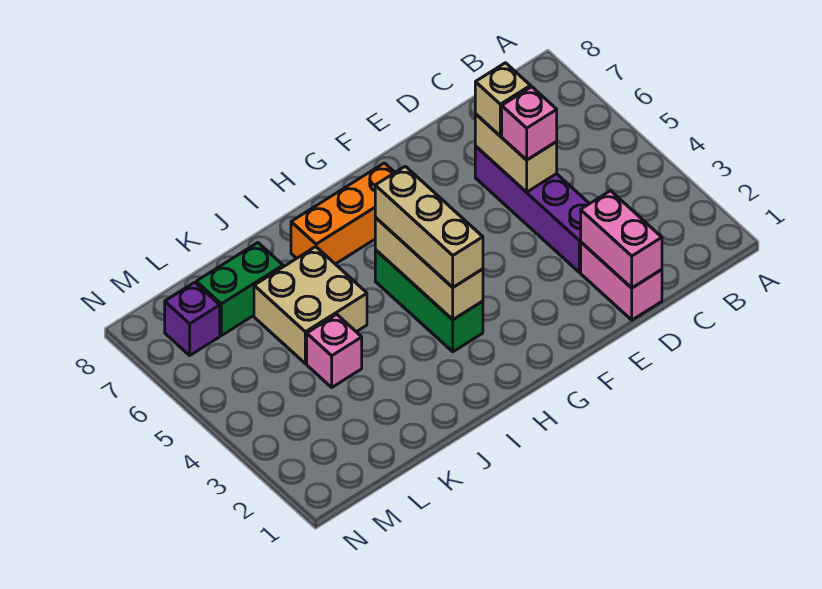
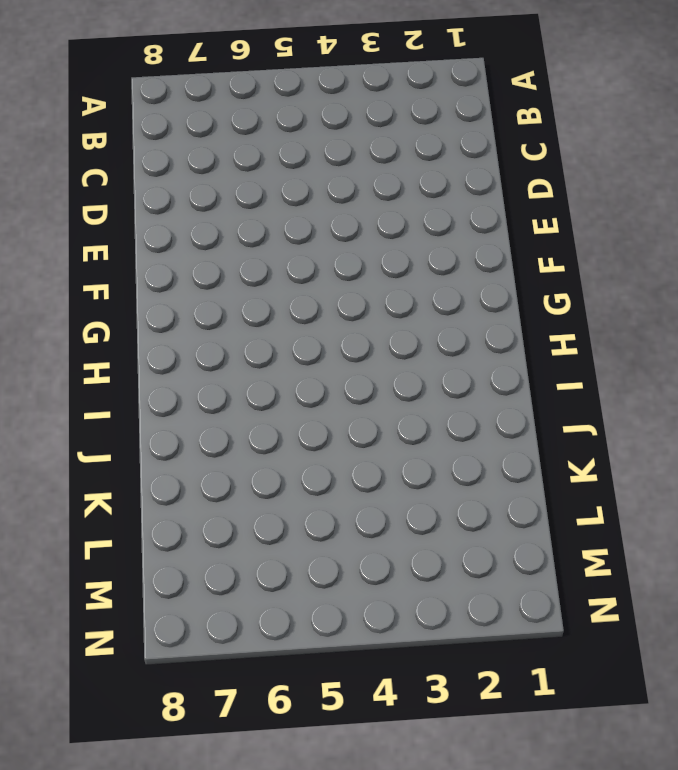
none -> pink brick D1:D2 level 1
none -> purple brick D3:D6 level 1
none -> orange brick G7:I7 level 1

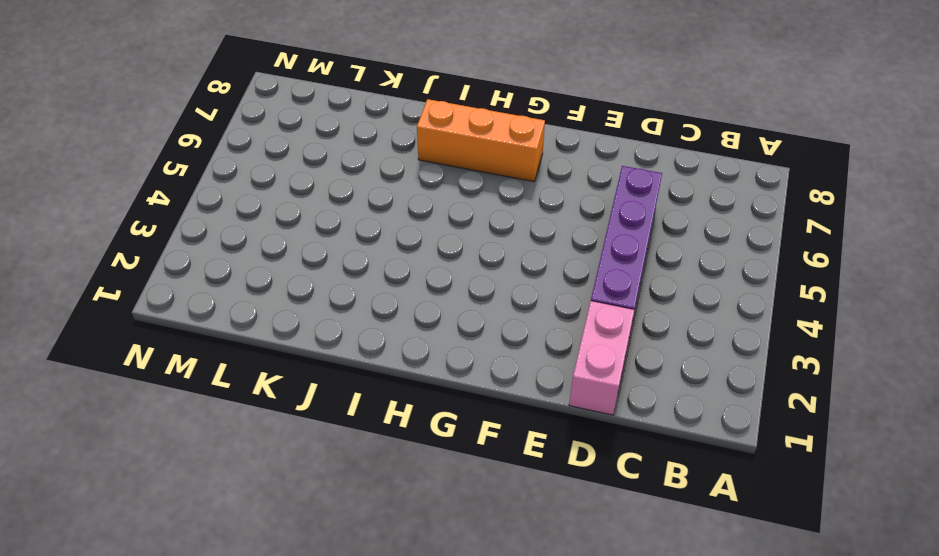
none -> green brick H3:H5 level 1
none -> tan brick J5:K6 level 1
none -> pink brick K4 level 1

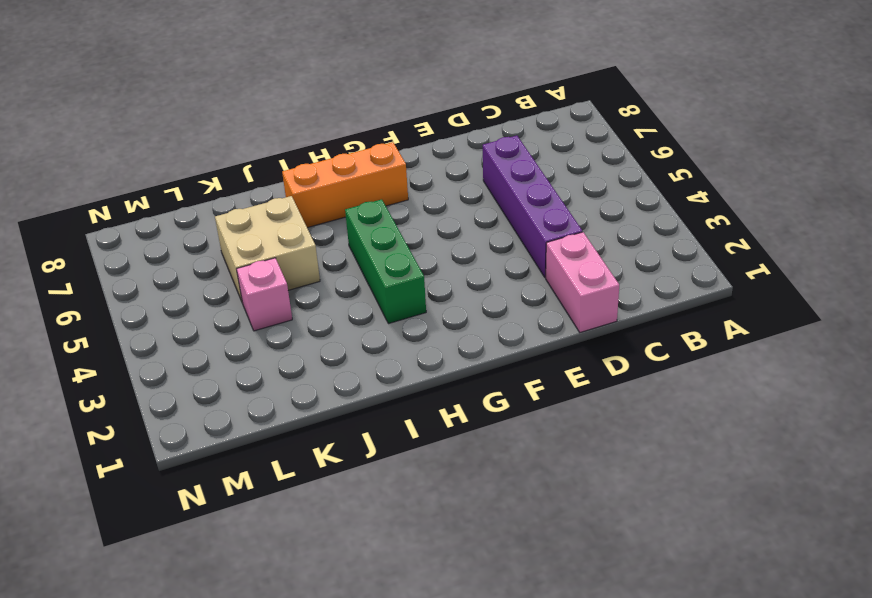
none -> green brick K7:L7 level 1
none -> purple brick M7 level 1
none -> pink brick D1:D2 level 2

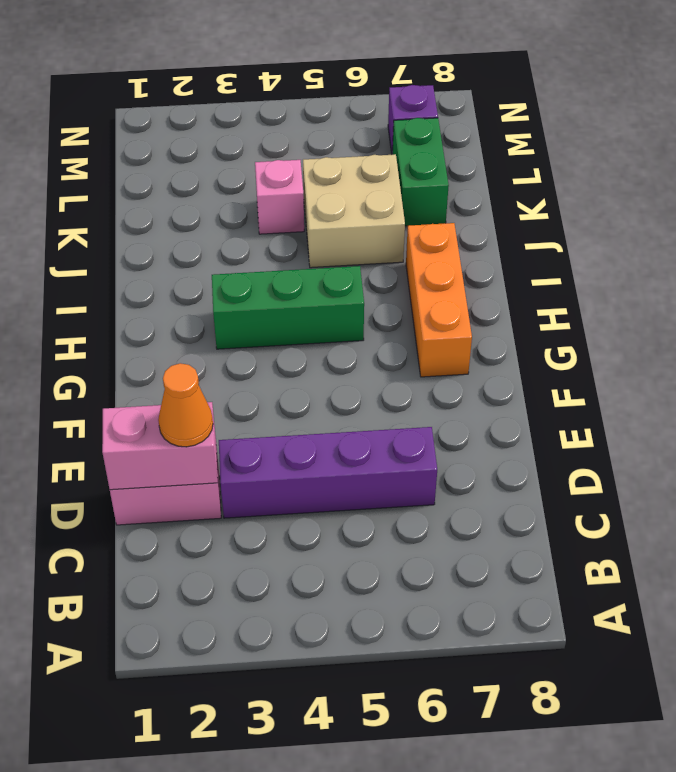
orange cone D2 level 3 -> none
none -> tan brick D5:D6 level 2
none -> tan brick H3:H5 level 2
none -> pink brick D5 level 3

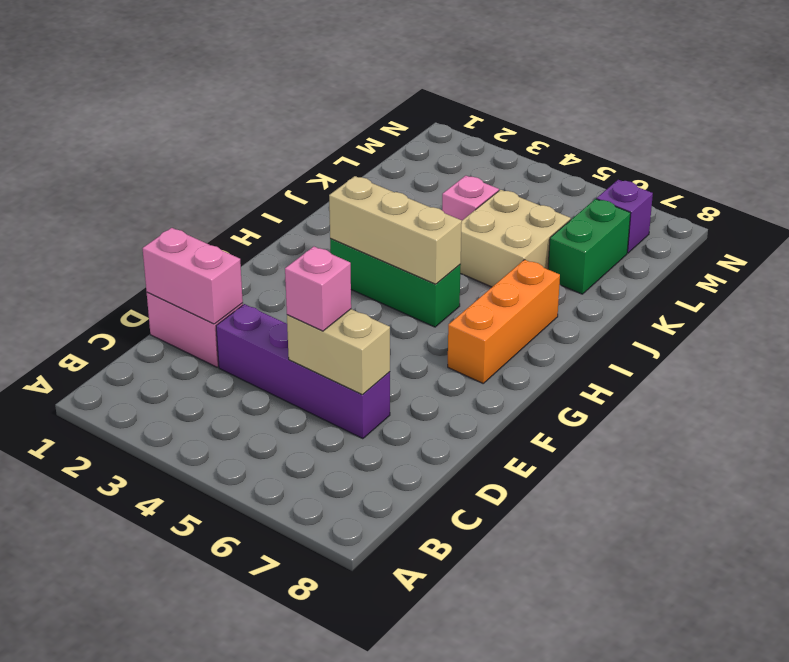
none -> tan brick D6 level 3
none -> tan brick H3:H5 level 3

